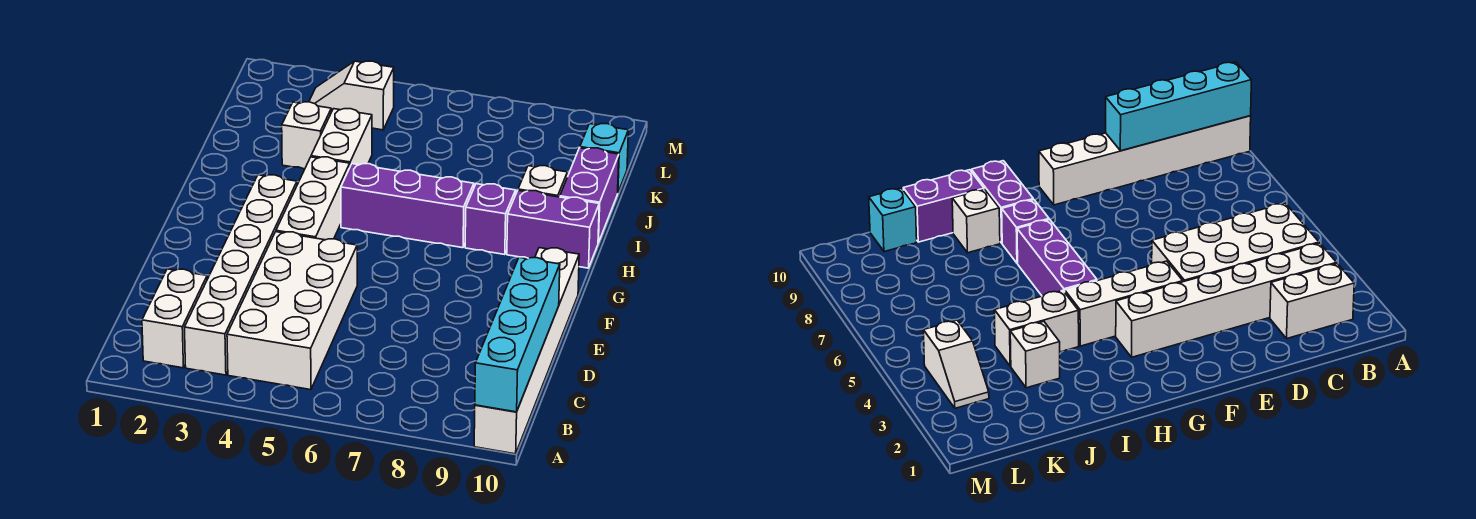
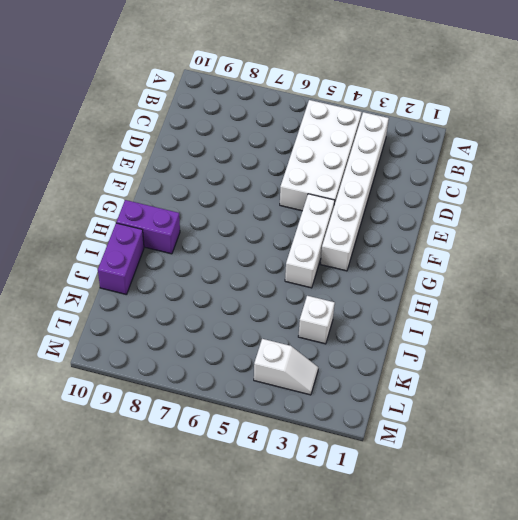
none -> white brick A10:F10 level 1
none -> white brick B2:C2 level 1
none -> purple brick H5:H7 level 1

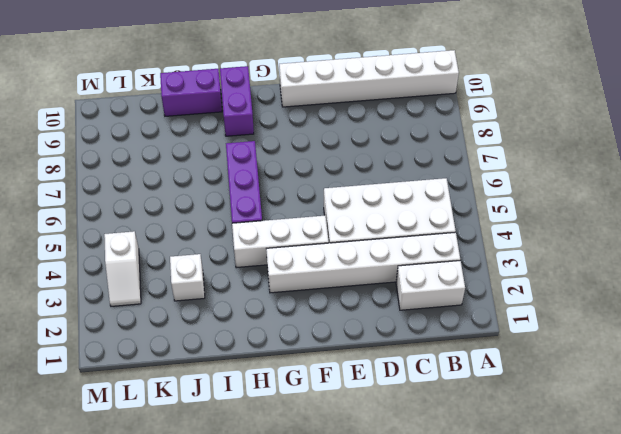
none -> purple brick H8 level 1
none -> white brick I4:J4 level 1
none -> white brick I9 level 1

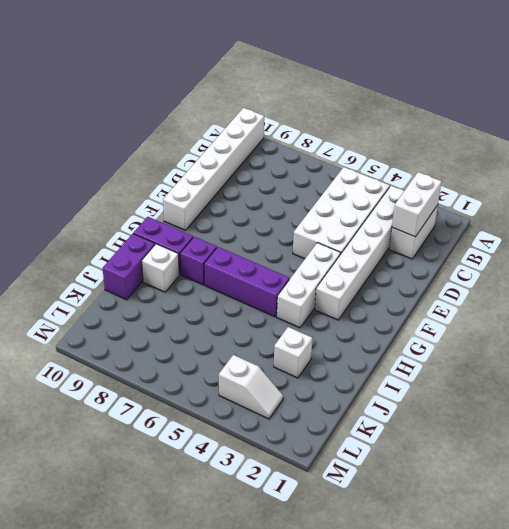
white brick B2:C2 level 2 -> white brick I4:J4 level 1
none -> cyan brick K10 level 1
none -> cyan brick A10:D10 level 2

